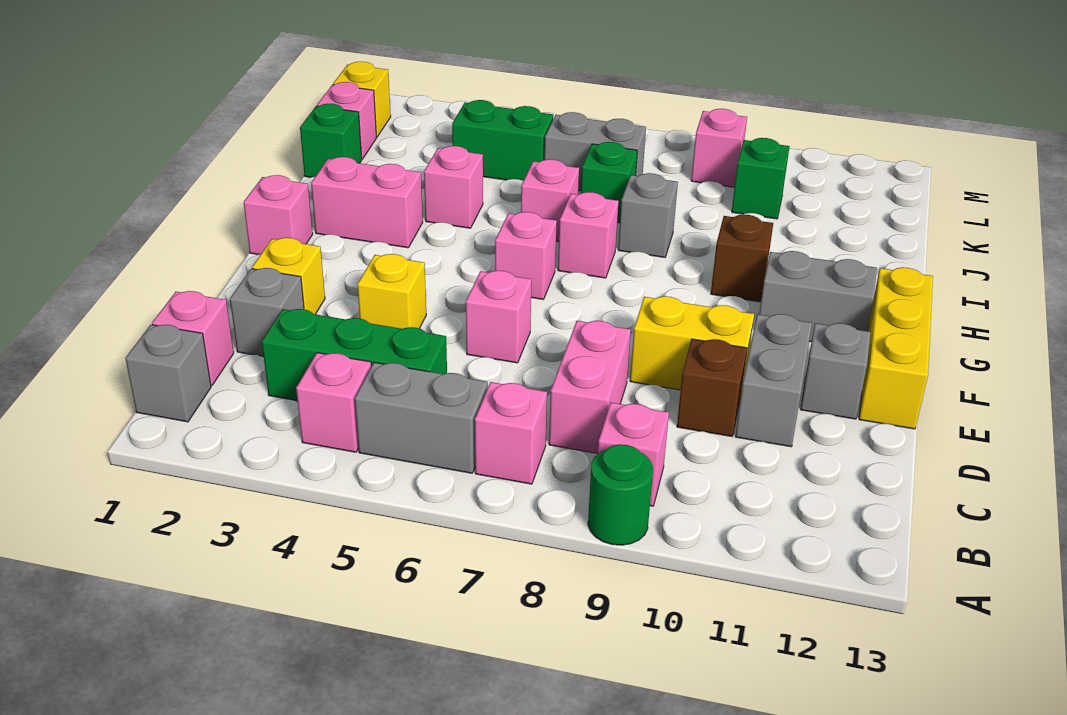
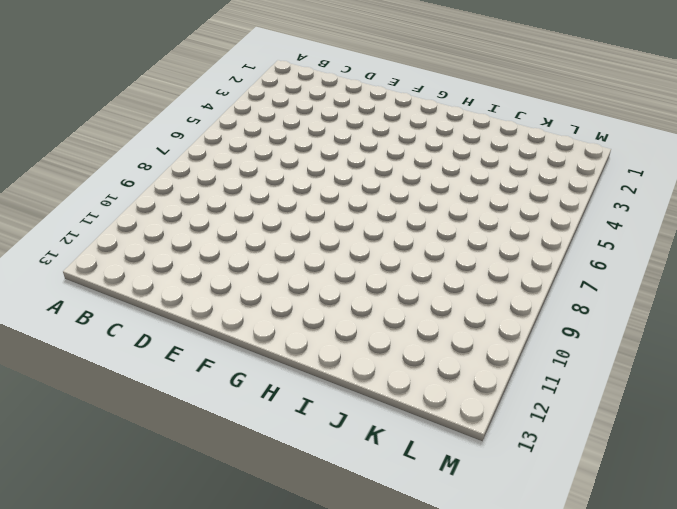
none -> green round brick A9 level 1
none -> grey brick B1 level 1
none -> pink brick B4 level 1
none -> grey brick B5:B6 level 1

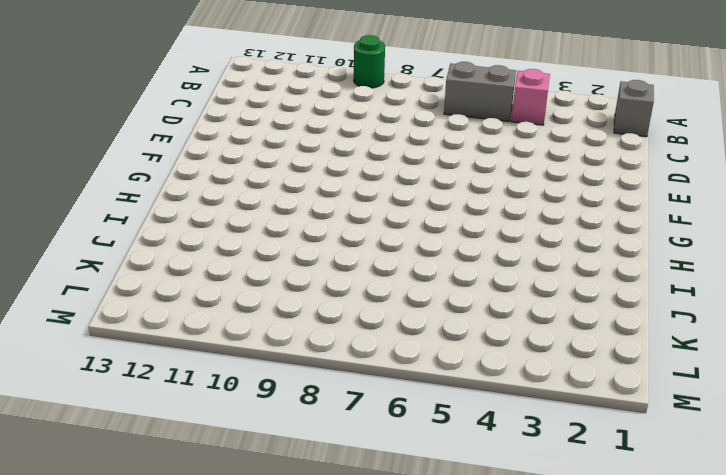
none -> pink brick B7 level 1
none -> pink brick B9 level 1
none -> pink brick C1 level 1
none -> green brick C3:C5 level 1

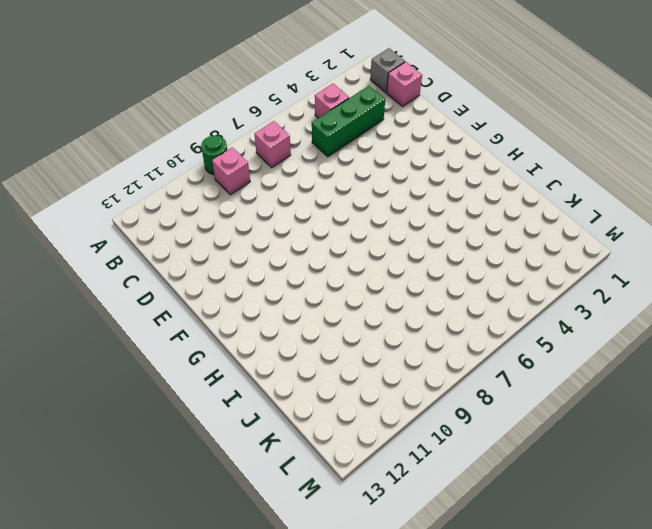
none -> grey brick B5:B6 level 1
none -> pink brick C8:D8 level 1
none -> grey brick D2 level 1
none -> brown brick D10 level 1

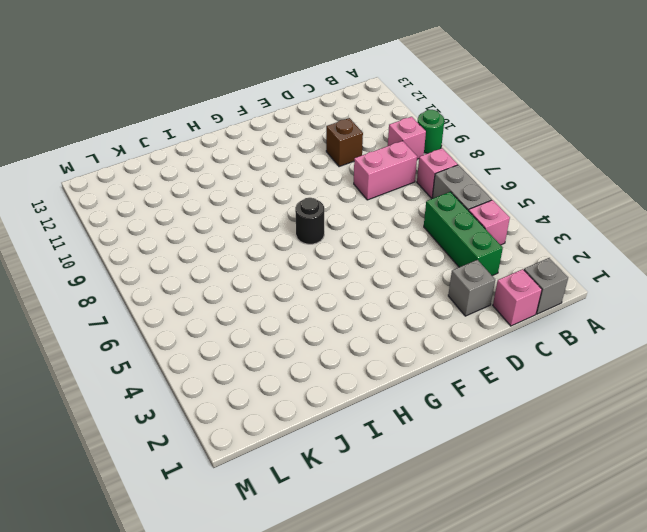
black round brick G7 level 1 -> none
none -> grey brick D11:E11 level 1
none -> yellow brick E2 level 1
none -> yellow brick E4 level 1
none -> pink brick E6 level 1

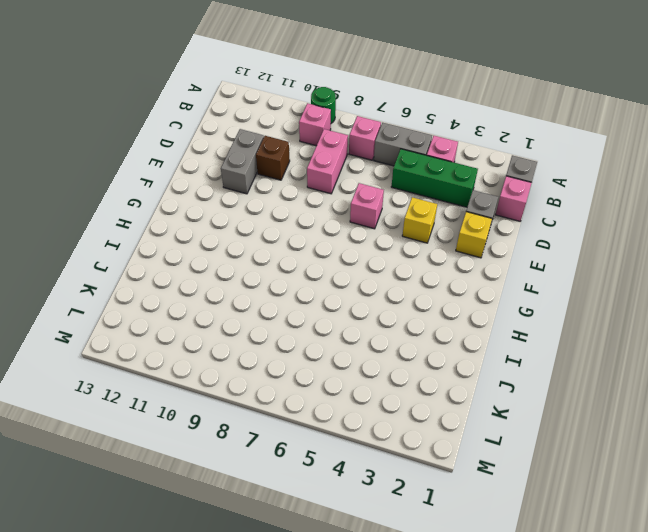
none -> yellow brick E9:E10 level 1
none -> grey brick E12 level 1
none -> yellow brick E13:G13 level 1
none -> pink brick G1 level 1

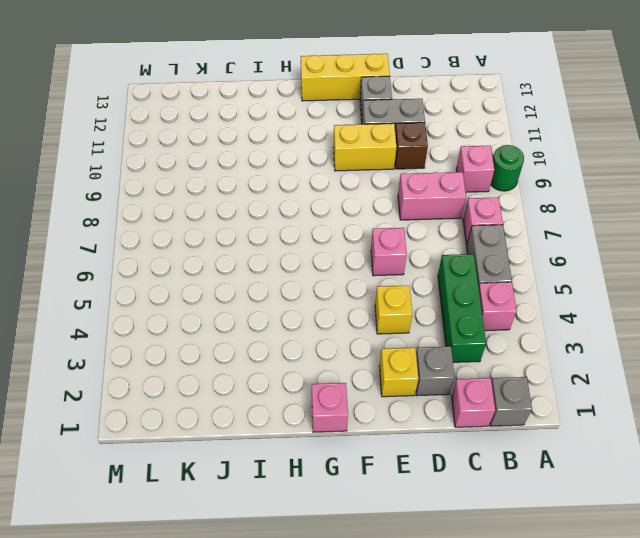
yellow brick E10:F10 level 1 -> yellow brick E9:E10 level 1
none -> pink brick G6 level 1
none -> grey brick G11:G12 level 1
none -> pink brick H2:H3 level 1
none -> pink brick H7 level 1

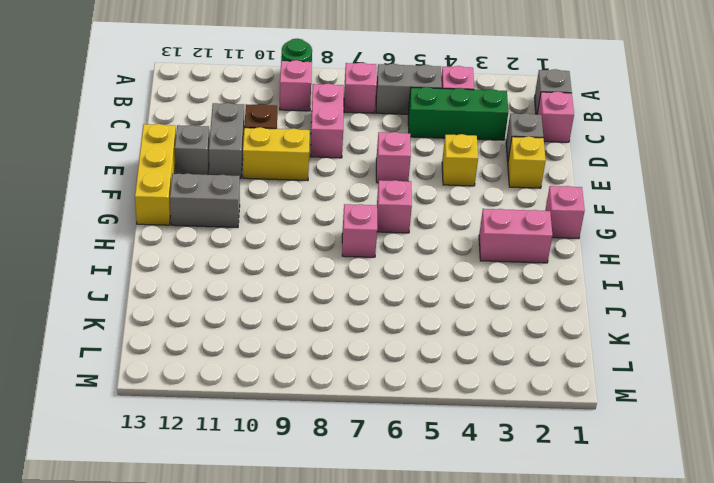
none -> brown brick H10 level 1
none -> pink brick I4 level 1
none -> pink brick I6 level 1
none -> grey brick I8 level 1

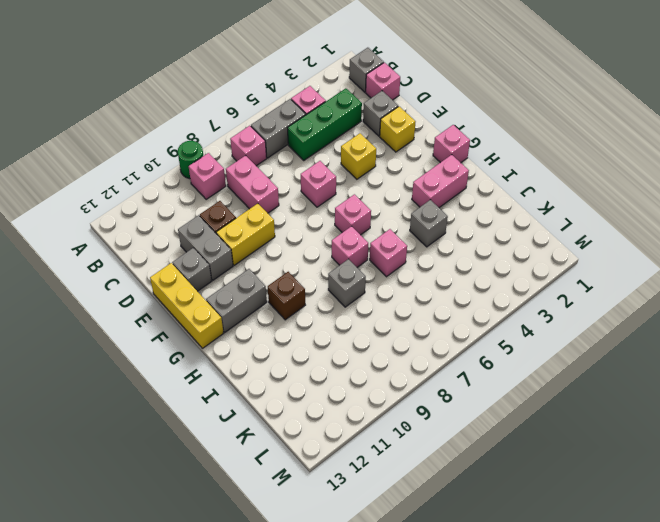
grey brick I4 level 1 -> pink brick I4 level 1
none -> green brick J1 level 1
none -> green brick J7 level 1
none -> pink brick K1 level 1
none -> green brick K4:K5 level 1

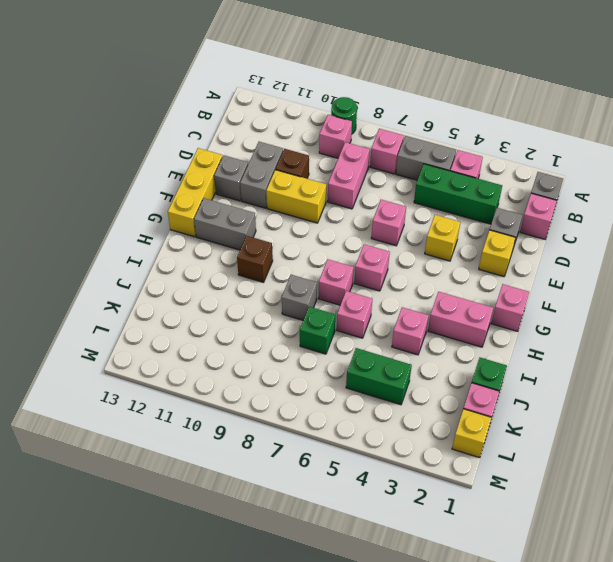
none -> grey brick K6:K7 level 1
none -> green brick K10 level 1
none -> pink brick L9 level 1

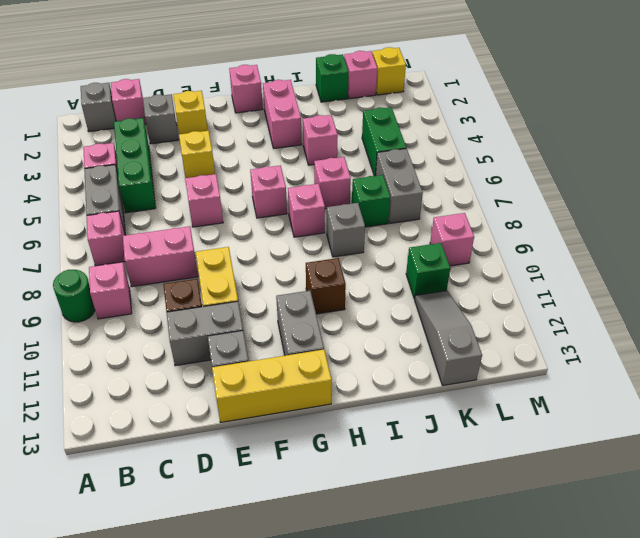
grey slope K11:K13 level 1 top 13 -> none

